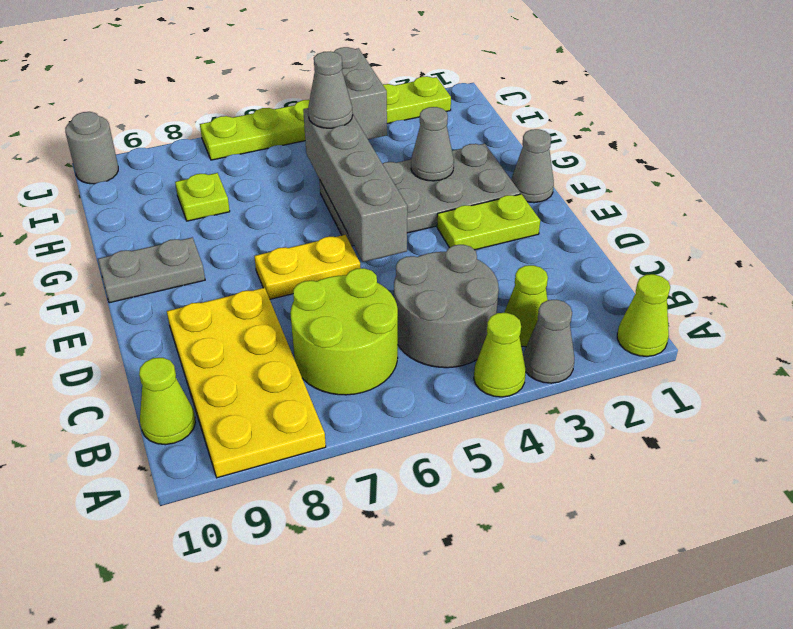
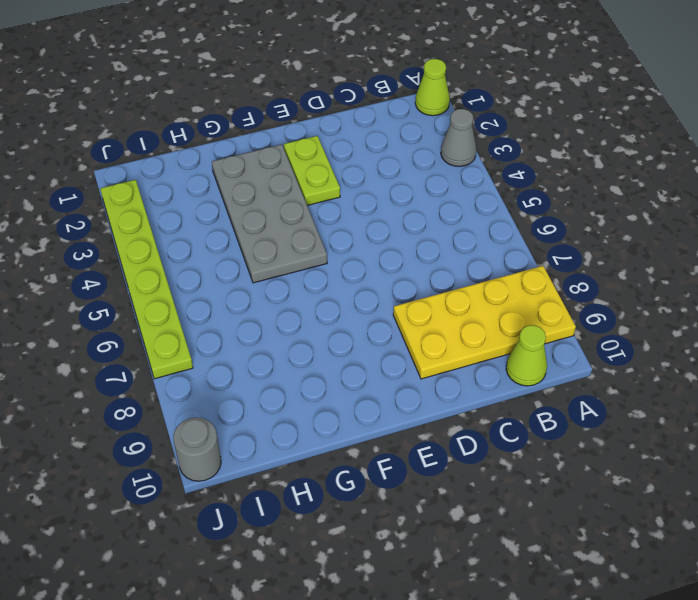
none -> lime cone A4 level 1
none -> lime cone B3 level 1
none -> grey round brick B4:C5 level 1

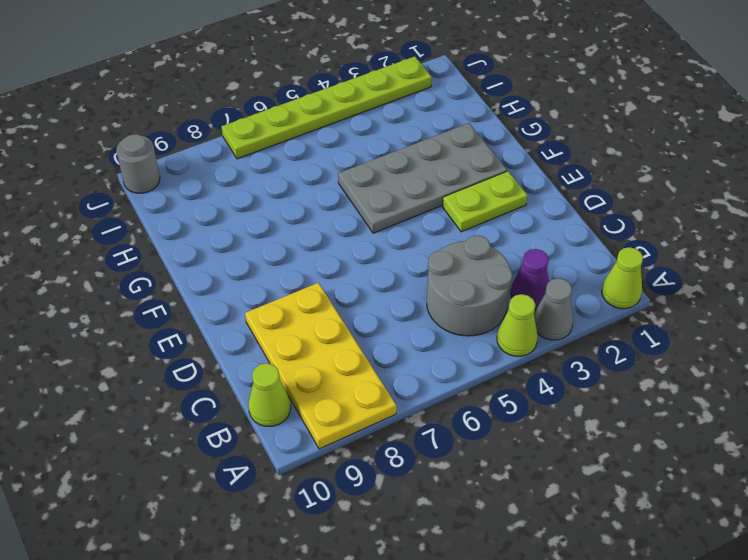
purple cone B3 level 1 -> lime cone B3 level 1
none -> lime round brick B6:C7 level 1
none -> yellow plate E6:E7 level 1
none -> grey cone F1 level 1

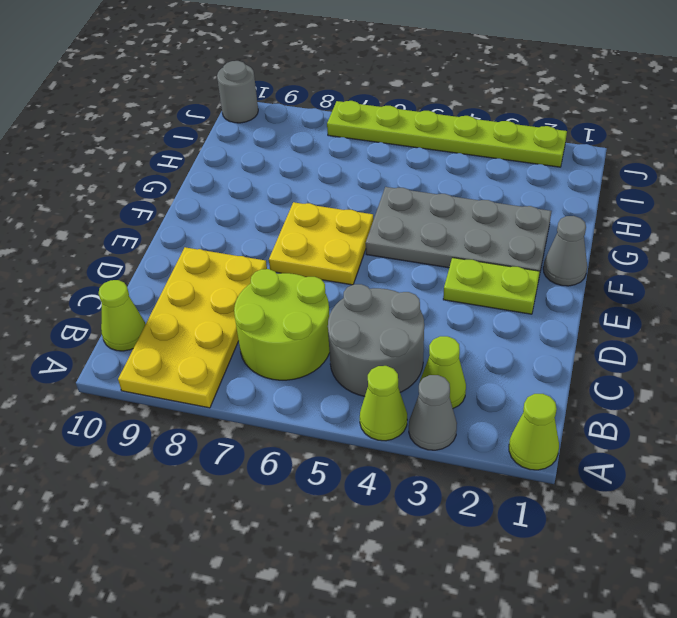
yellow plate E6:F7 level 1 -> yellow plate E6:E7 level 1
none -> grey plate F9:F10 level 1
none -> lime plate H8 level 1
none -> grey brick E5:H5 level 2

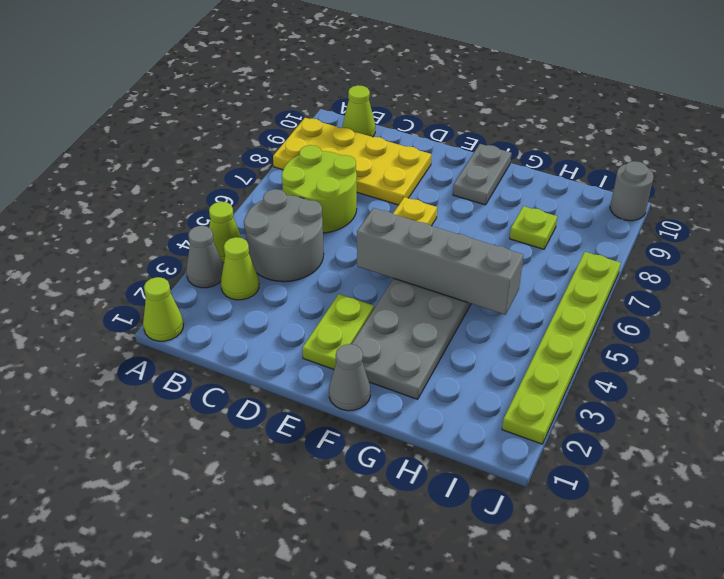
none -> grey cone G3 level 2
none -> grey brick I4:J4 level 2
none -> grey cone H5 level 3

